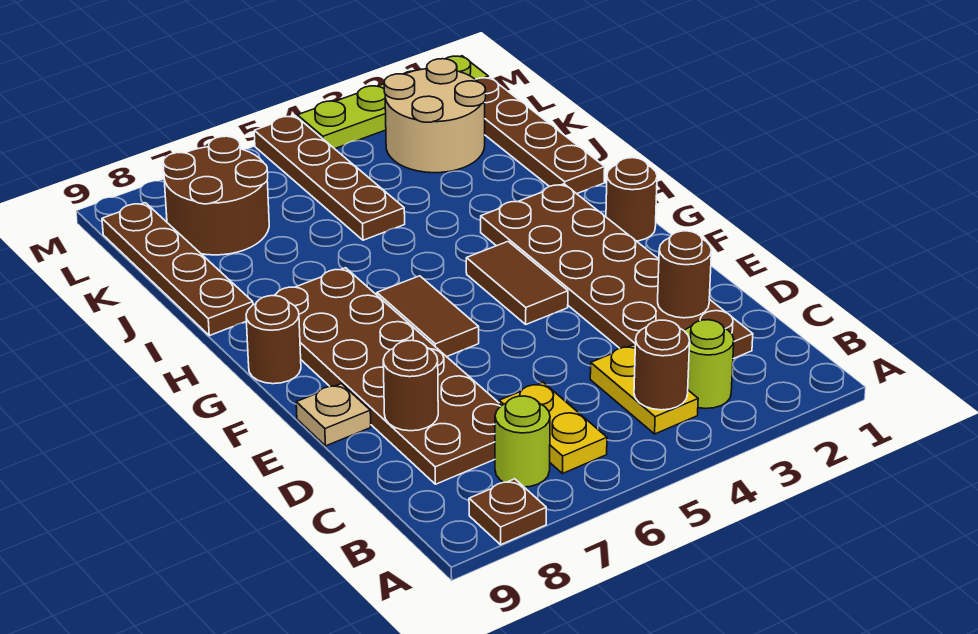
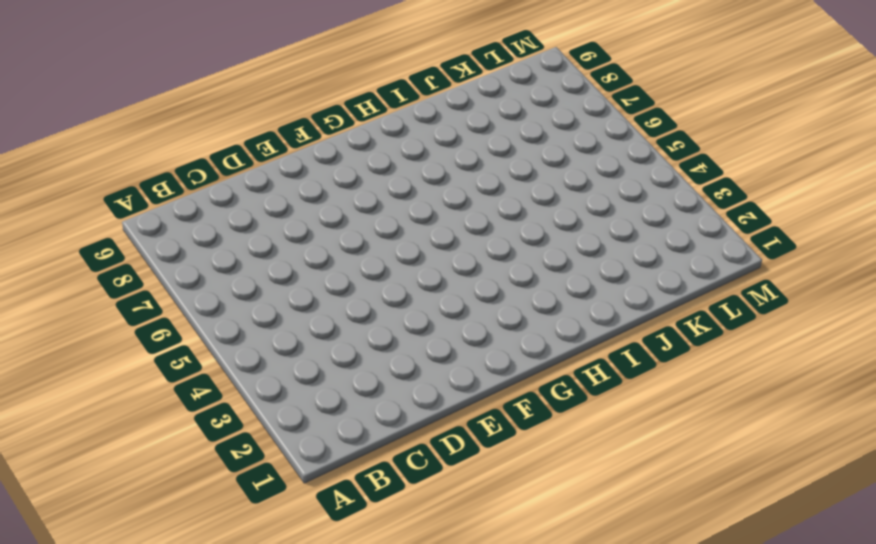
none -> brown plate A8 level 1
none -> lime round brick B3 level 1
none -> yellow plate B4:C4 level 1

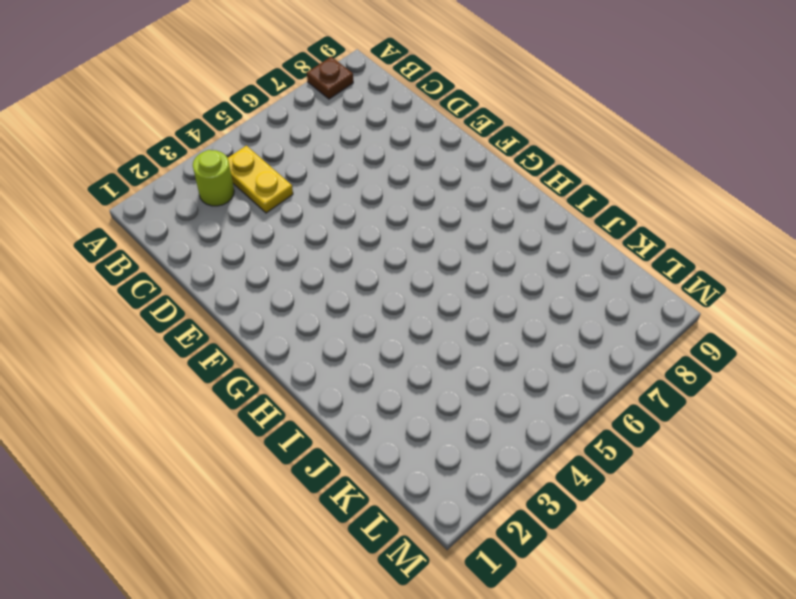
none -> yellow plate B6:C6 level 1
none -> lime round brick B7 level 1
none -> brown plate C2:H3 level 1

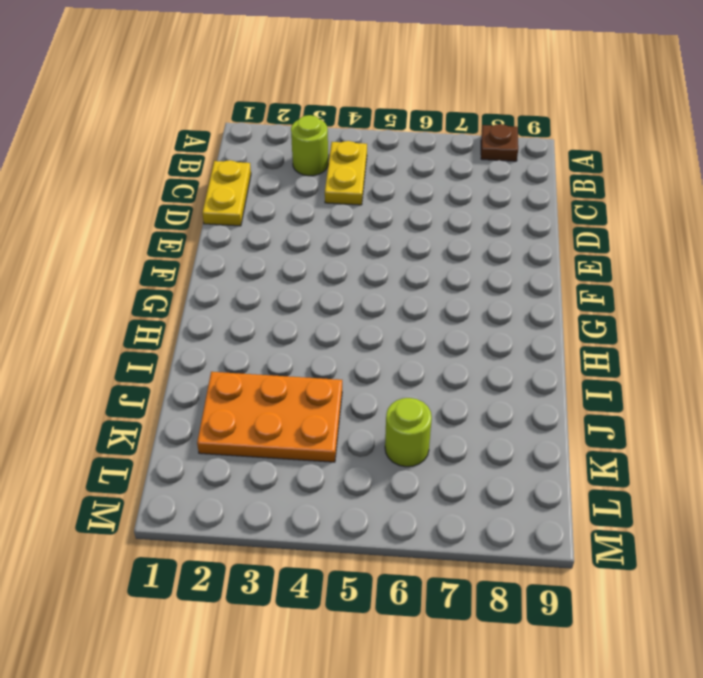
yellow plate C1:D1 level 1 -> yellow plate B6:C6 level 1
orange plate J2:K4 level 1 -> tan round brick K2:L3 level 1
lime round brick K6 level 1 -> lime round brick B7 level 1
none -> brown plate C2:H3 level 1
none -> brown plate C7:H8 level 1
none -> tan plate E9 level 1

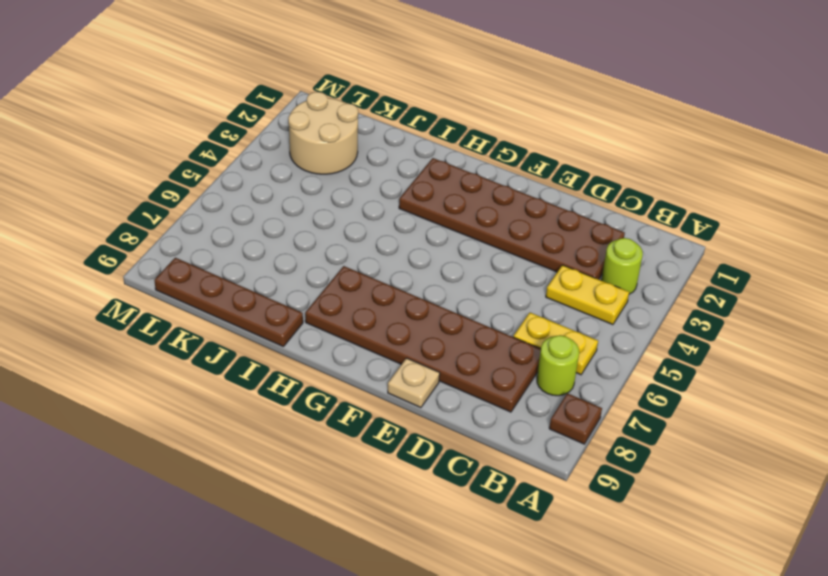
none -> brown tile F4:G4 level 1
none -> brown tile F6:G6 level 1
none -> brown round brick G1 level 1

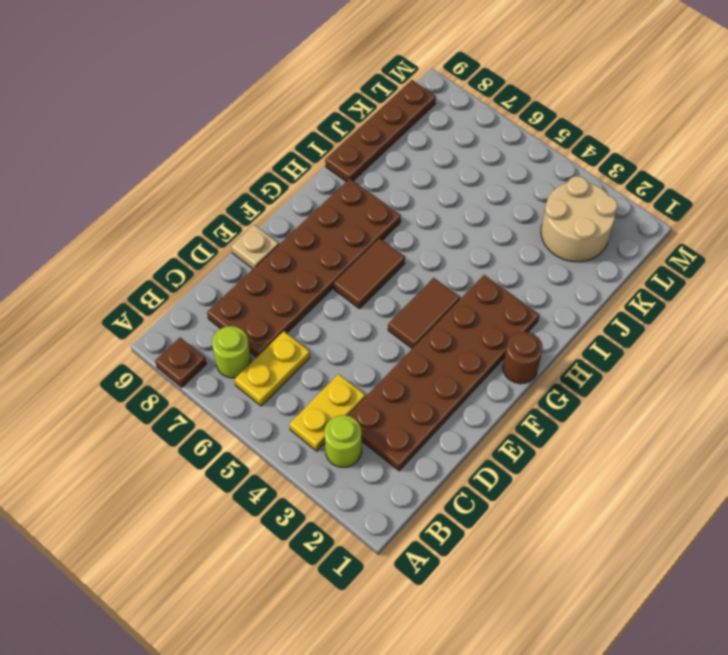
none -> brown round brick G9 level 1
none -> brown plate I1:L1 level 1
none -> brown plate J5:M5 level 1

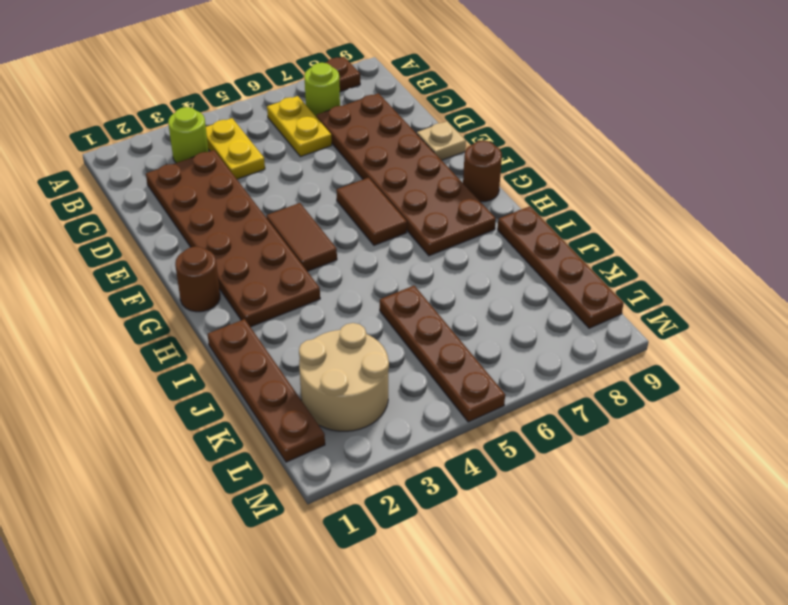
none -> brown round brick K7:L8 level 1
none -> lime plate M1:M4 level 1
none -> brown round brick B4 level 2

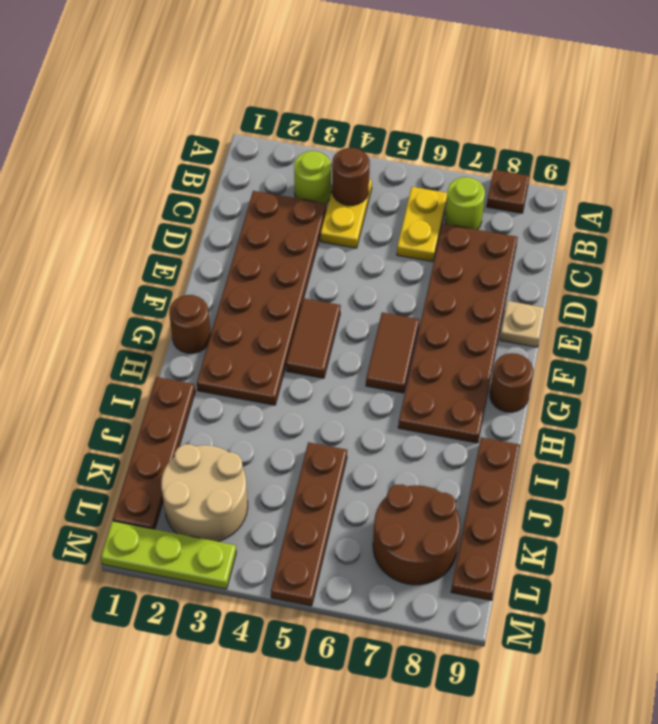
lime plate M1:M3 level 1 -> lime plate M1:M4 level 1
none -> brown round brick D2 level 2
none -> brown round brick D8 level 2

